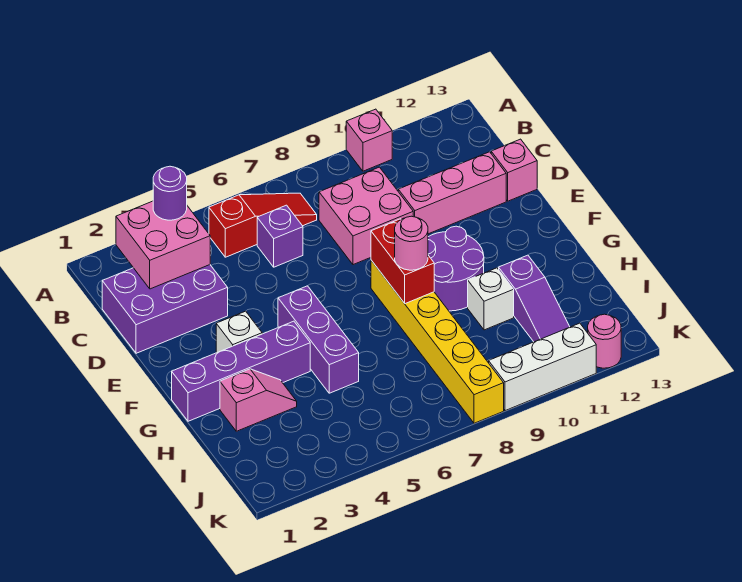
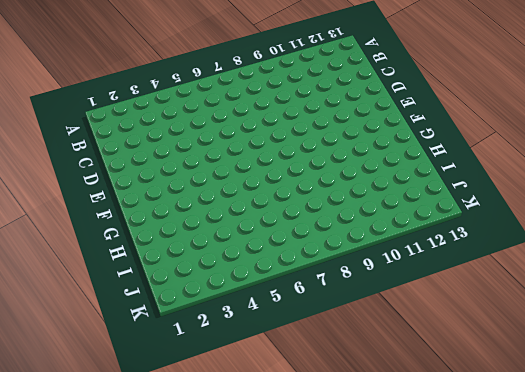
none -> pink brick A10 level 1
none -> red slope B5:B7 level 1 top 5
none -> purple brick C1:D3 level 1

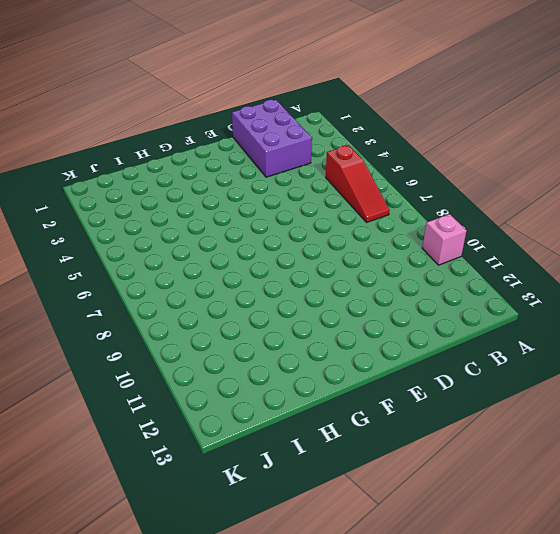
none -> purple brick C6 level 1
none -> pink brick C8:D9 level 1
none -> pink brick D10:D12 level 1

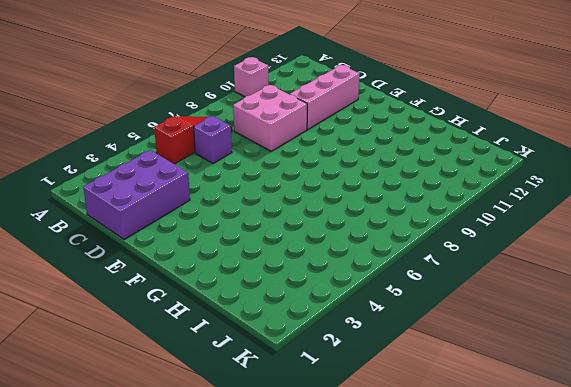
none -> pink brick D13 level 1
none -> white brick F3 level 1
none -> purple brick F5:H5 level 1

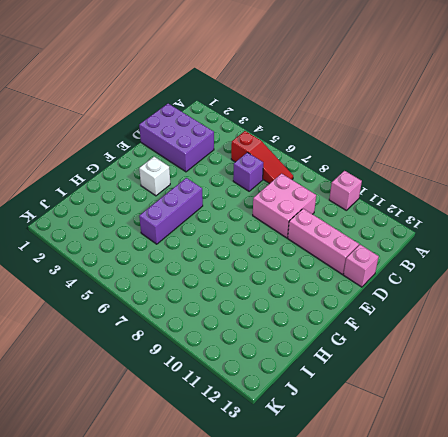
none -> yellow brick F8:K8 level 1
none -> purple round brick F9:G10 level 1
none -> purple brick G1:G4 level 1

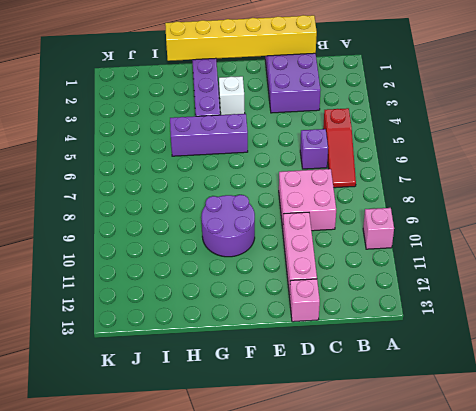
yellow brick C1:H1 level 2 -> yellow brick F8:K8 level 1
none -> pink slope H2:H3 level 1 top 2
none -> white brick H10 level 1
none -> purple slope H11:J11 level 1 top H

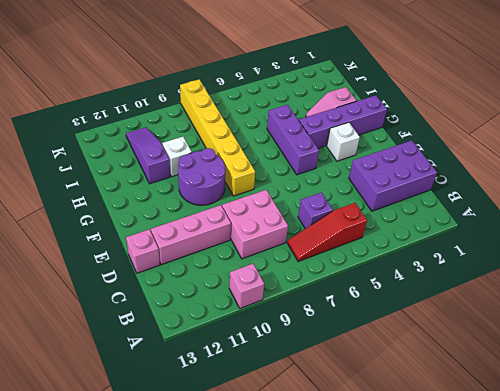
none -> white brick K9:K11 level 1
none -> pink round brick K12 level 1
none -> pink brick B2:C3 level 2

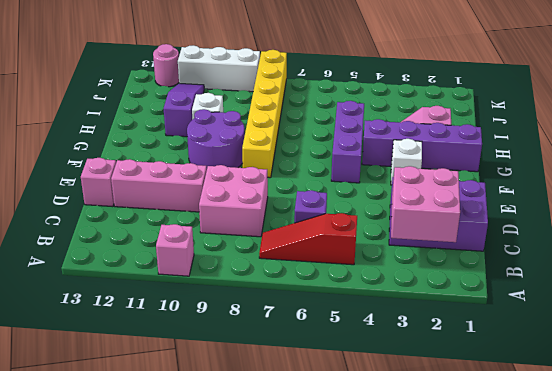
none -> red brick F8:G8 level 2
none -> purple round brick B3 level 3
none -> pink round brick G8 level 3

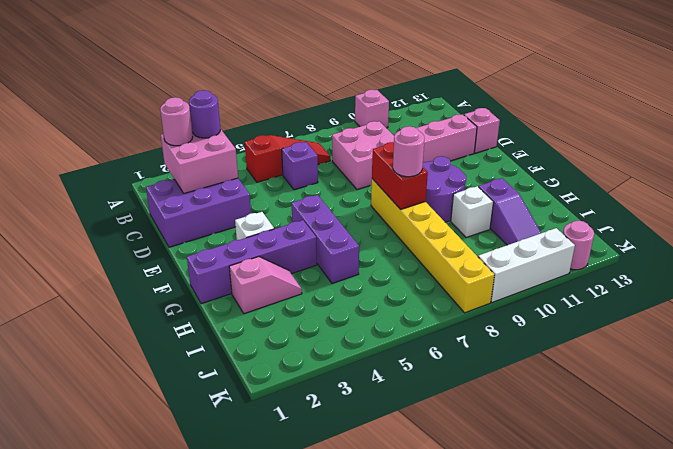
pink round brick B2 level 3 -> none

